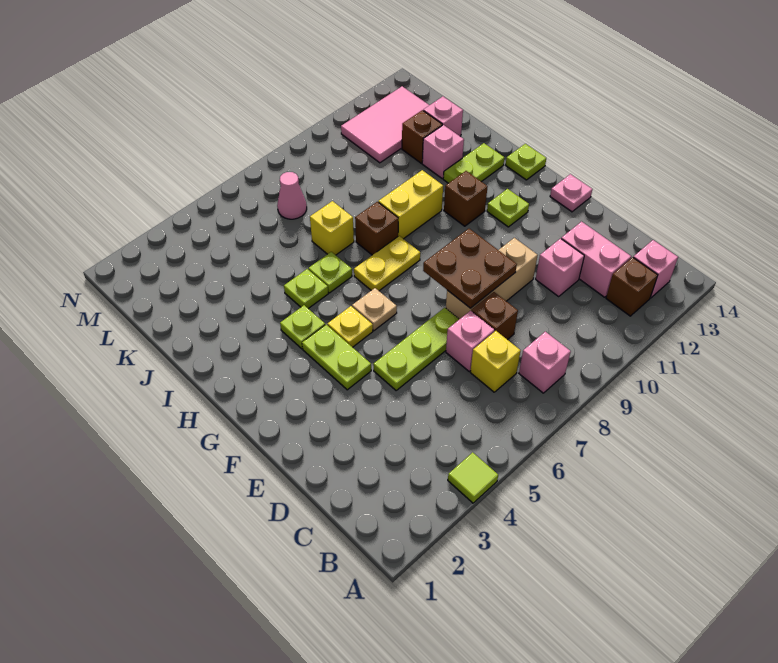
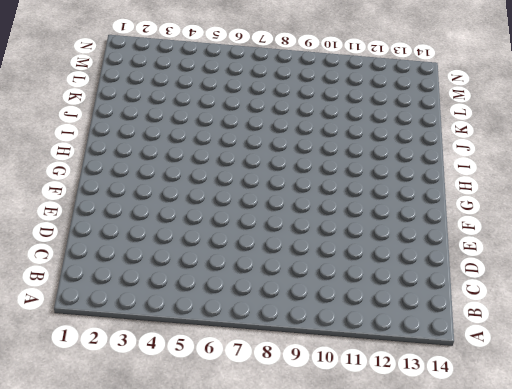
none -> lime tile A4 level 1
none -> pink brick B8 level 1
none -> brown brick B12 level 1
none -> pink brick B13 level 1

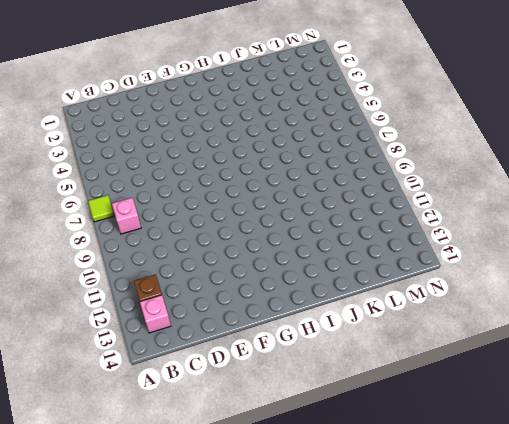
lime tile A7 level 1 -> lime tile A4 level 1
none -> yellow brick C7 level 1
none -> pink brick C12:D12 level 1
none -> pink brick D7 level 1
none -> brown brick D8 level 1

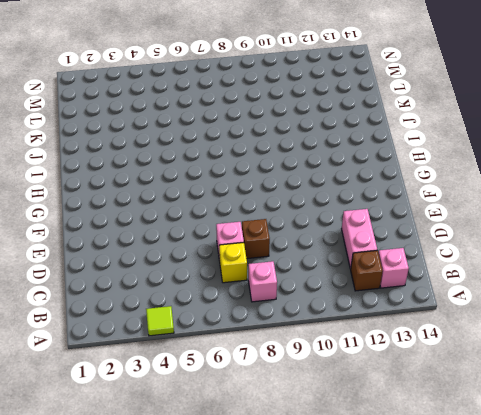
none -> pink brick D11 level 1
none -> lime plate E5:E7 level 1
none -> tan brick E8:E10 level 1
none -> lime plate F4:G4 level 1

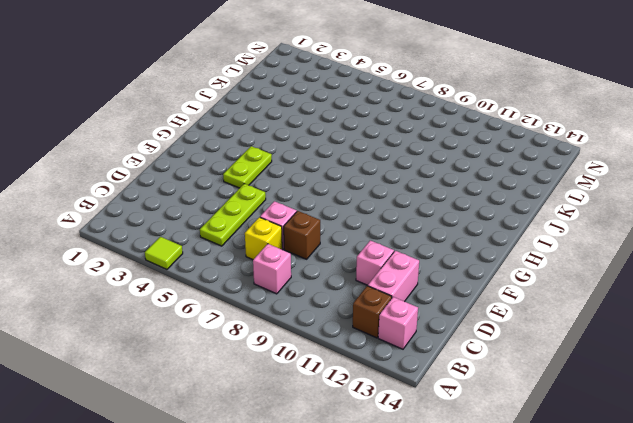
lime plate C5:E5 level 1 -> lime plate E5:E7 level 1
none -> tan brick E8:E10 level 1
none -> pink plate F14 level 1
none -> yellow plate G5 level 1
none -> tan plate G6 level 1

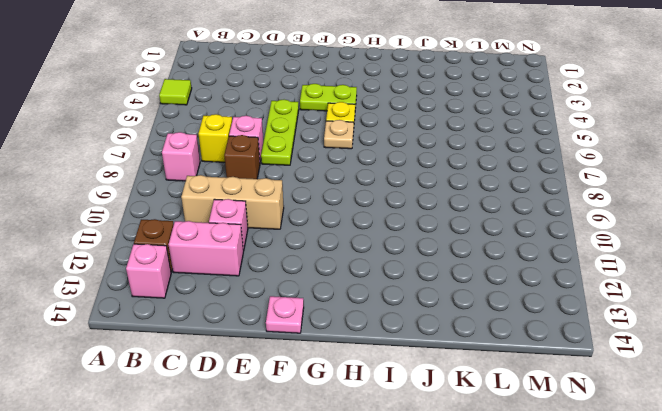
tan brick C10:E10 level 1 -> tan brick E8:E10 level 1
none -> lime plate G12 level 1
none -> lime plate H4 level 1
none -> yellow plate H7:H8 level 1
none -> brown brick H11 level 1

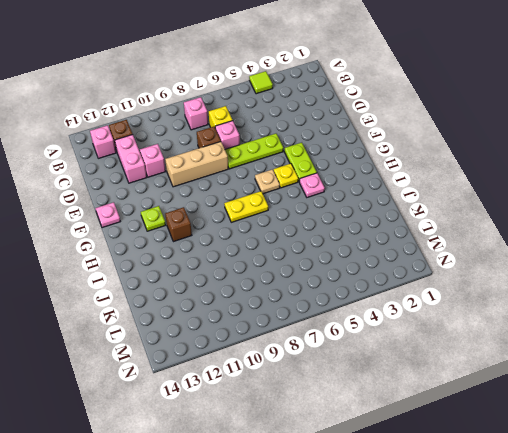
pink plate H4 level 1 -> lime plate H4 level 1
none -> lime plate H14 level 1
none -> lime plate I5 level 1
none -> lime plate I6 level 1
none -> brown brick I8 level 1

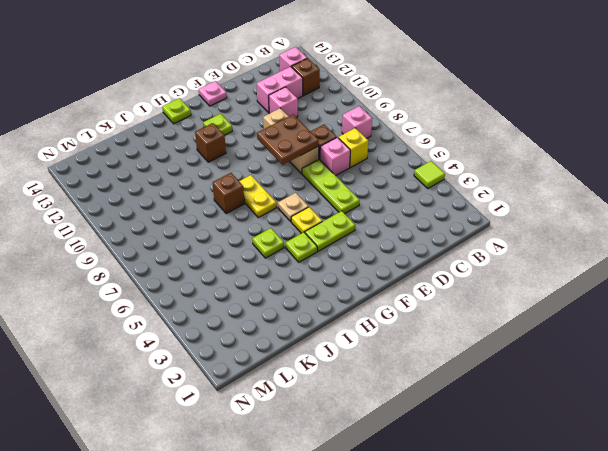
none -> lime plate I6 level 1
none -> yellow brick I9:I10 level 1
none -> lime plate I12:I13 level 1
none -> yellow brick J7 level 1

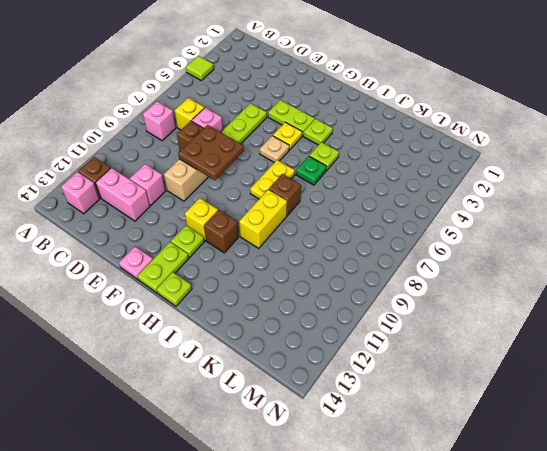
yellow brick G11 level 1 -> yellow brick J7 level 1
lime plate G13:G14 level 1 -> lime plate I12:I13 level 1
green plate I6 level 1 -> lime plate I6 level 1
none -> pink brick J12 level 1
none -> brown brick K12 level 1
none -> pink brick K13 level 1
none -> pink cone L7 level 1

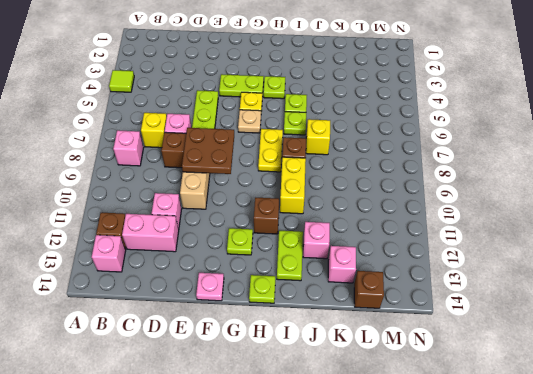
brown brick L14 level 1 -> brown brick K12 level 1
none -> pink cone L7 level 1
none -> pink tile L11:M13 level 1

